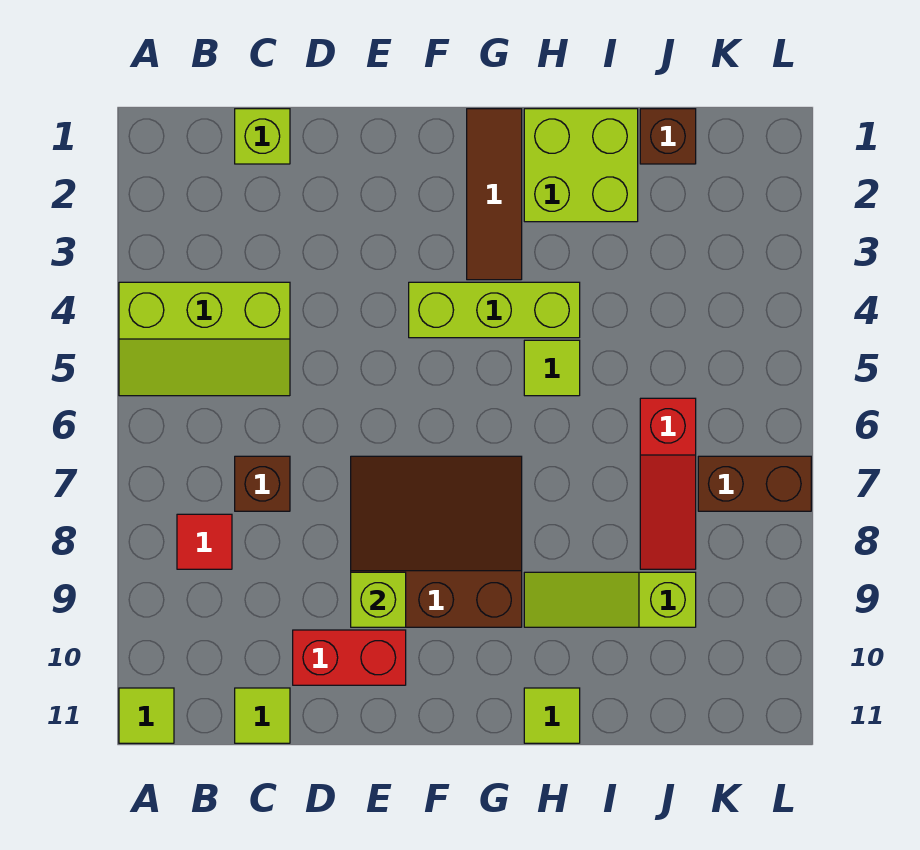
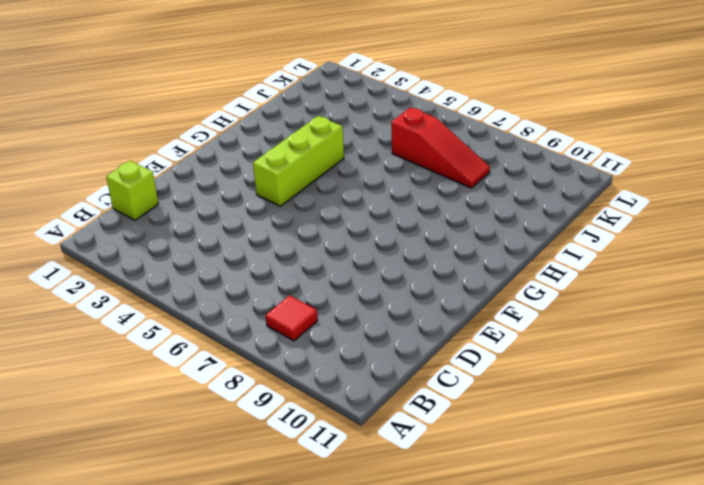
none -> lime slope A4:C5 level 1 top 4
none -> lime tile A11 level 1
none -> brown brick C7 level 1

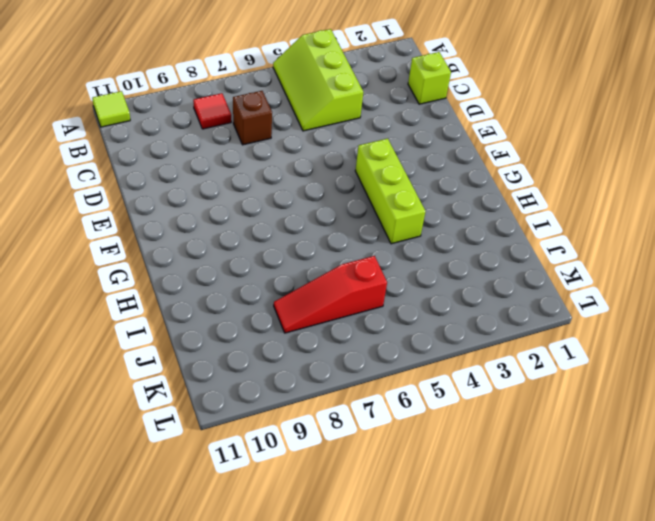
none -> lime tile C11 level 1
none -> red brick D10:E10 level 1
none -> brown slope E7:G9 level 1 top 9

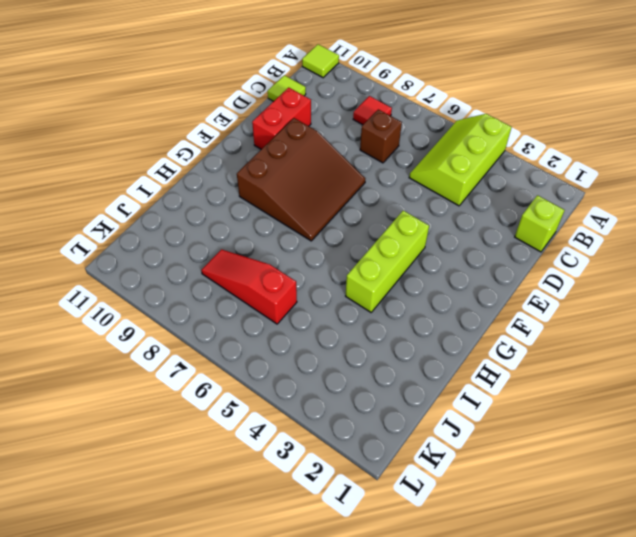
none -> brown tile G1:G3 level 1
none -> lime brick H1:I2 level 1
none -> lime tile H5 level 1

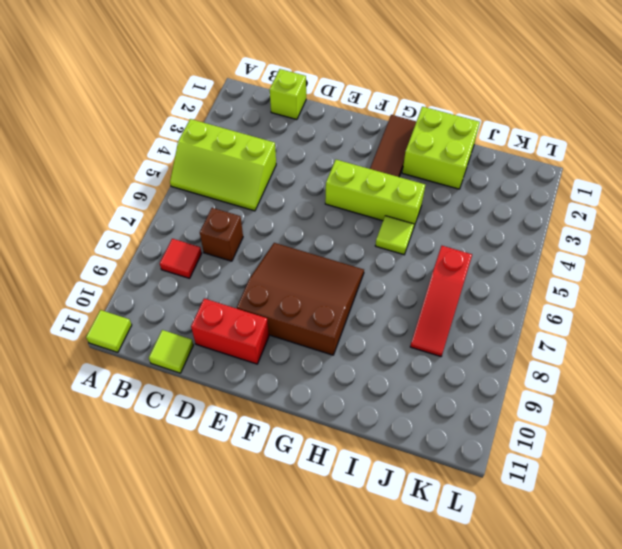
none -> lime slope H9:J9 level 1 top J
none -> lime tile H11 level 1
none -> brown brick J1 level 1

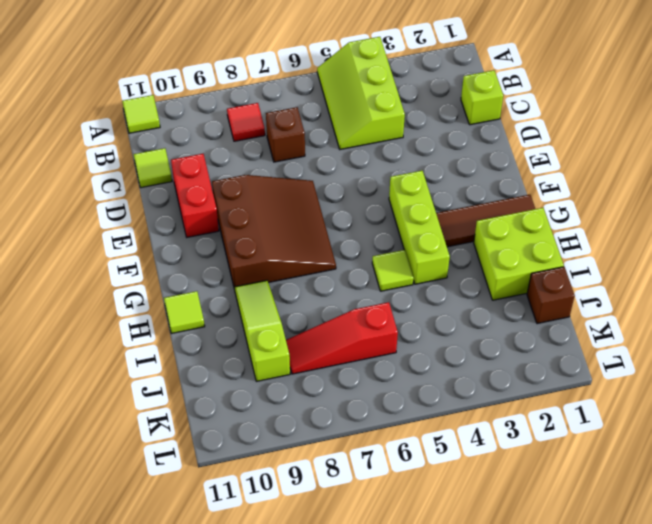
none -> brown brick K7:L7 level 1
none -> lime brick E9 level 2

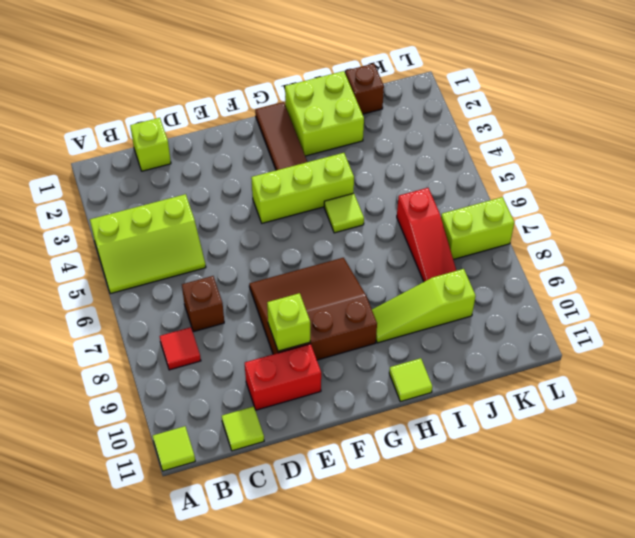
lime brick K7:L7 level 1 -> brown brick K7:L7 level 1

